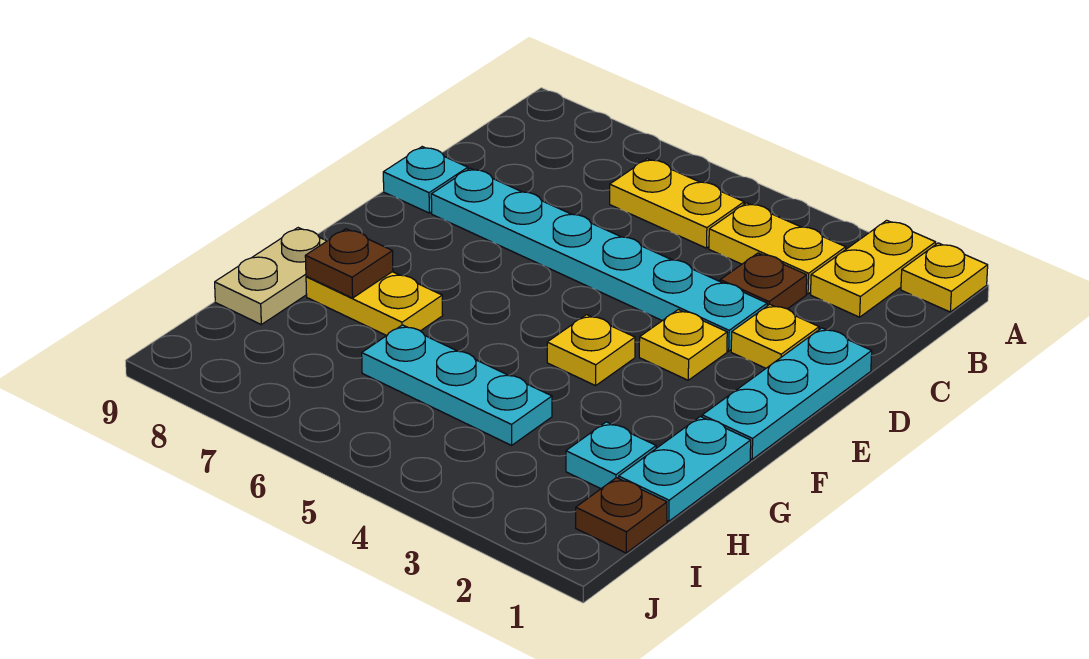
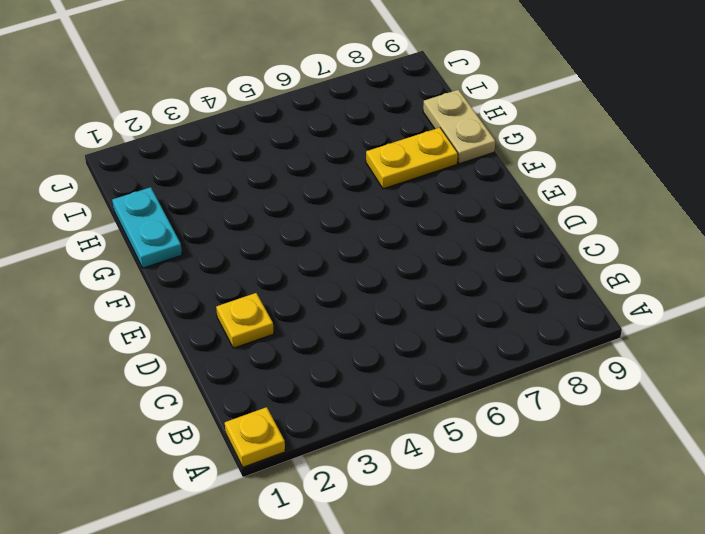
none -> yellow plate A2:B2 level 1
none -> yellow plate B3:B4 level 1
none -> yellow plate B5:B6 level 1

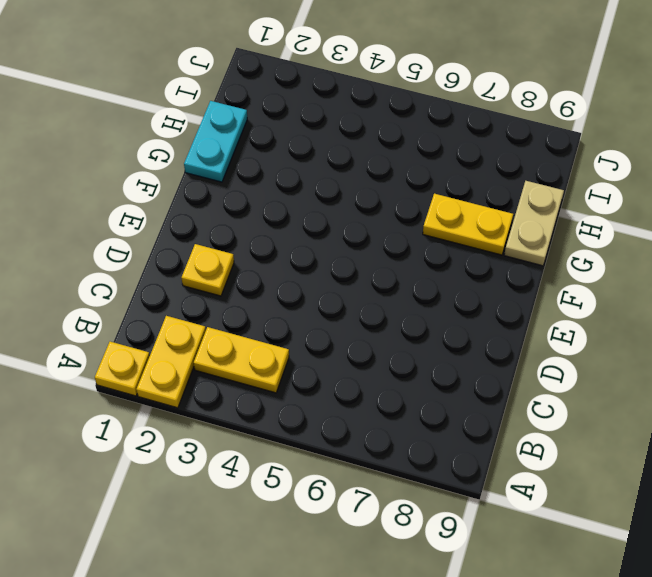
none -> yellow plate B5:B6 level 1
none -> brown plate C3 level 1
none -> cyan plate D1:F1 level 1

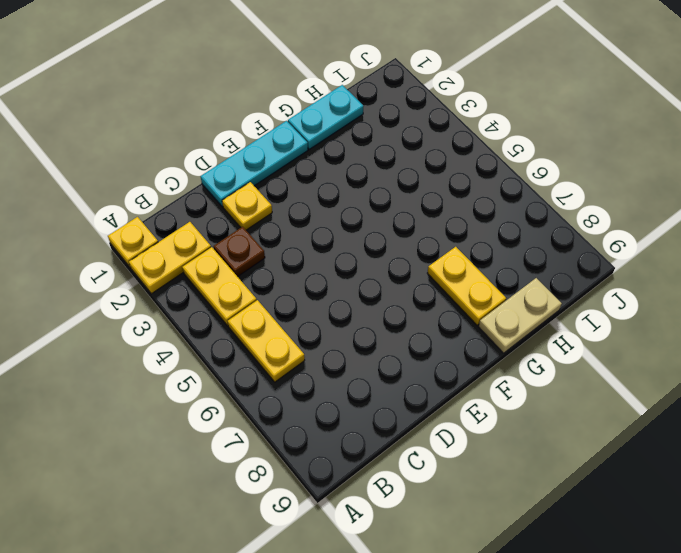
none -> cyan plate D3:D8 level 1
none -> cyan plate D9 level 1
none -> yellow plate E3 level 1

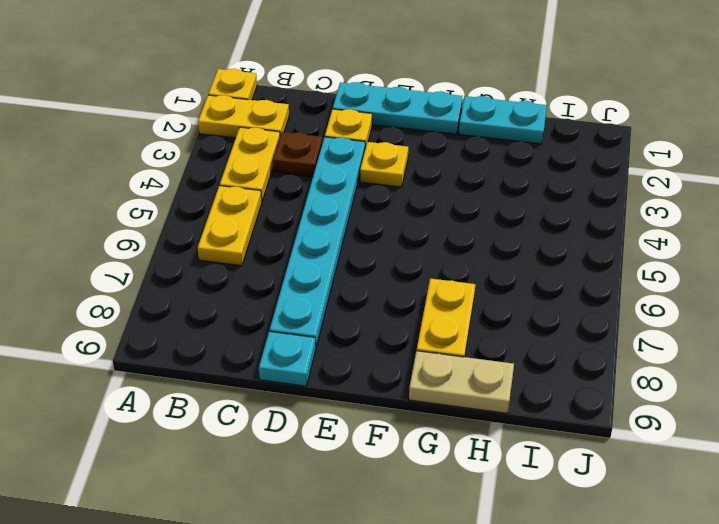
none -> yellow plate F4 level 1
none -> cyan plate H2 level 1
none -> cyan plate H4:H6 level 1

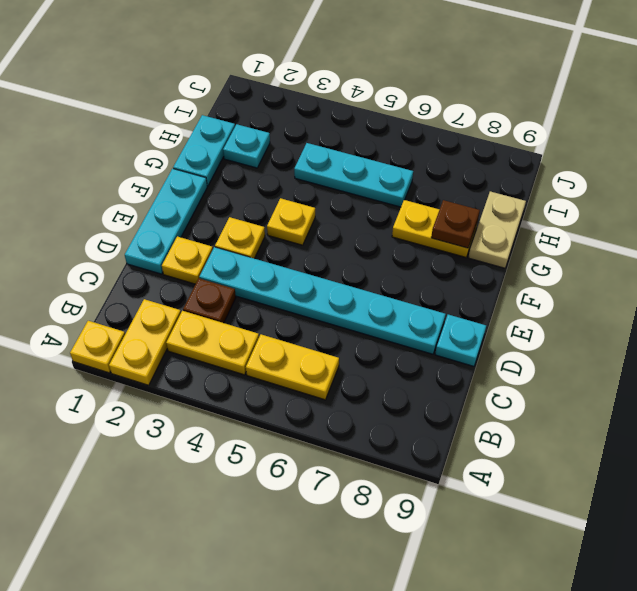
none -> brown plate I1 level 1

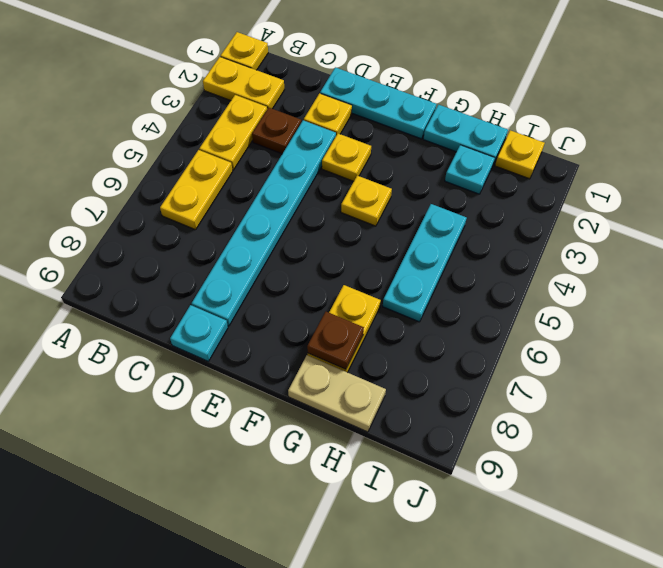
yellow plate I1 level 1 -> brown plate I1 level 1

